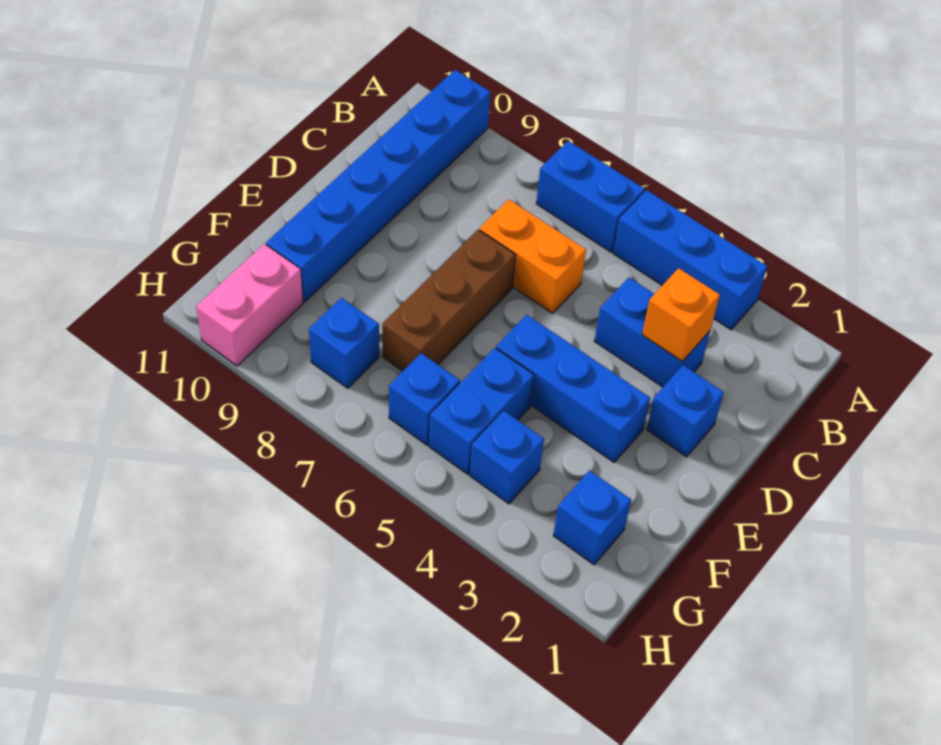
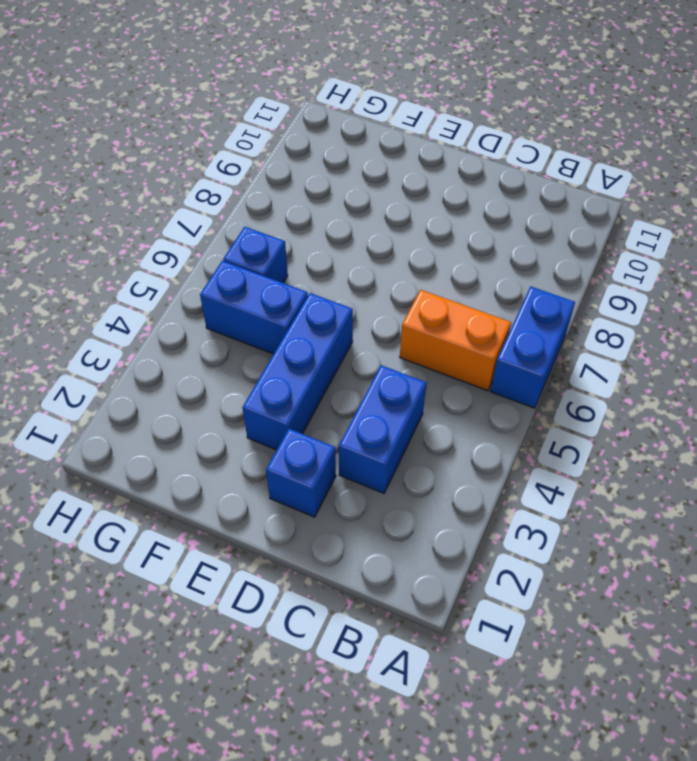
orange brick B6:C6 level 1 -> orange brick C6:C7 level 1
none -> blue brick A3:A5 level 1
none -> blue brick A10:F10 level 1
none -> brown brick D7:F7 level 1

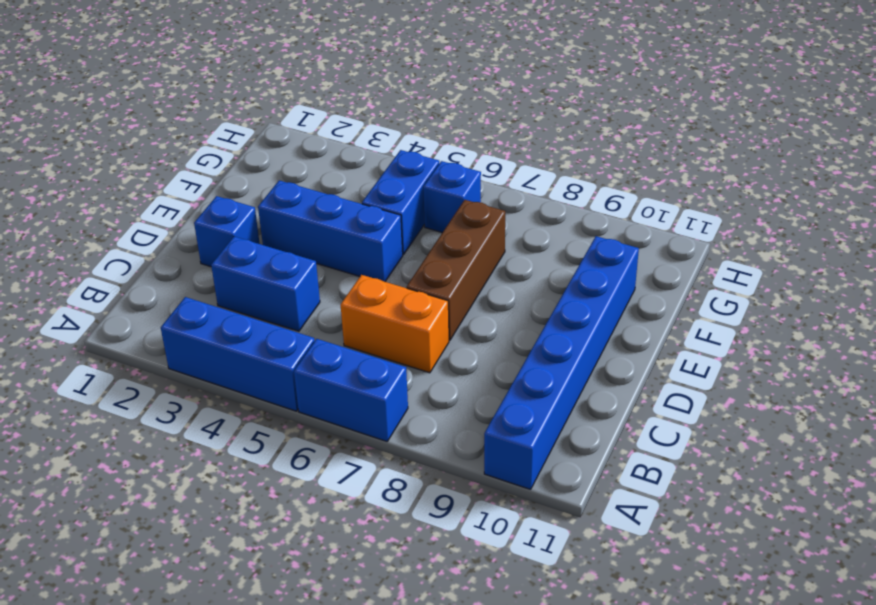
none -> blue brick G2 level 1
none -> blue brick G4 level 1
none -> blue brick G8 level 1

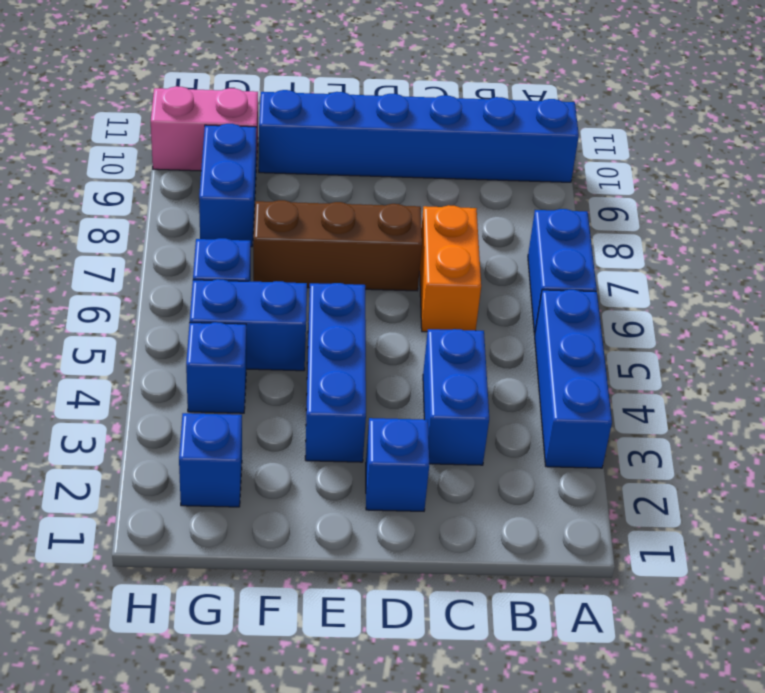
blue brick G8:G9 level 1 -> blue brick G8 level 1
none -> orange brick C3 level 2

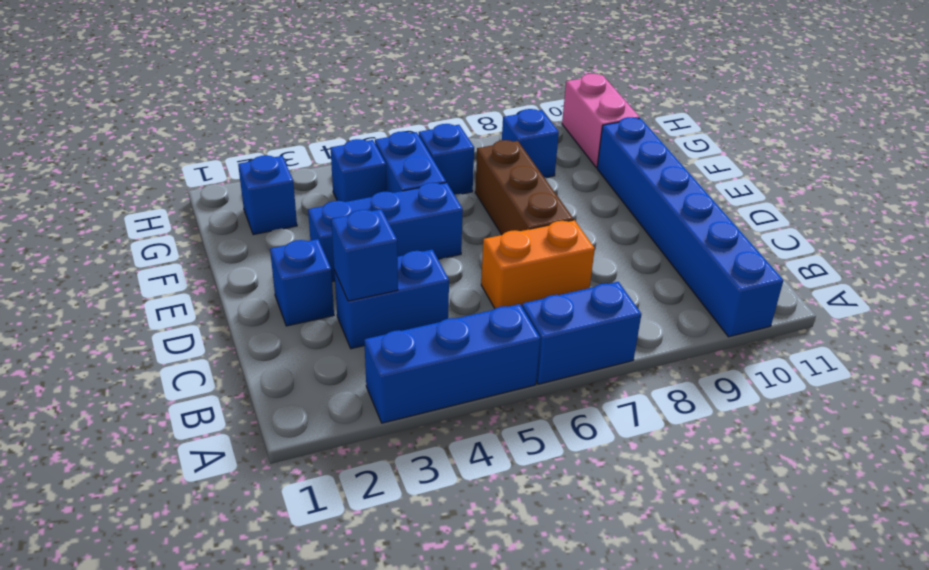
blue brick C3 level 2 -> orange brick C3 level 2

